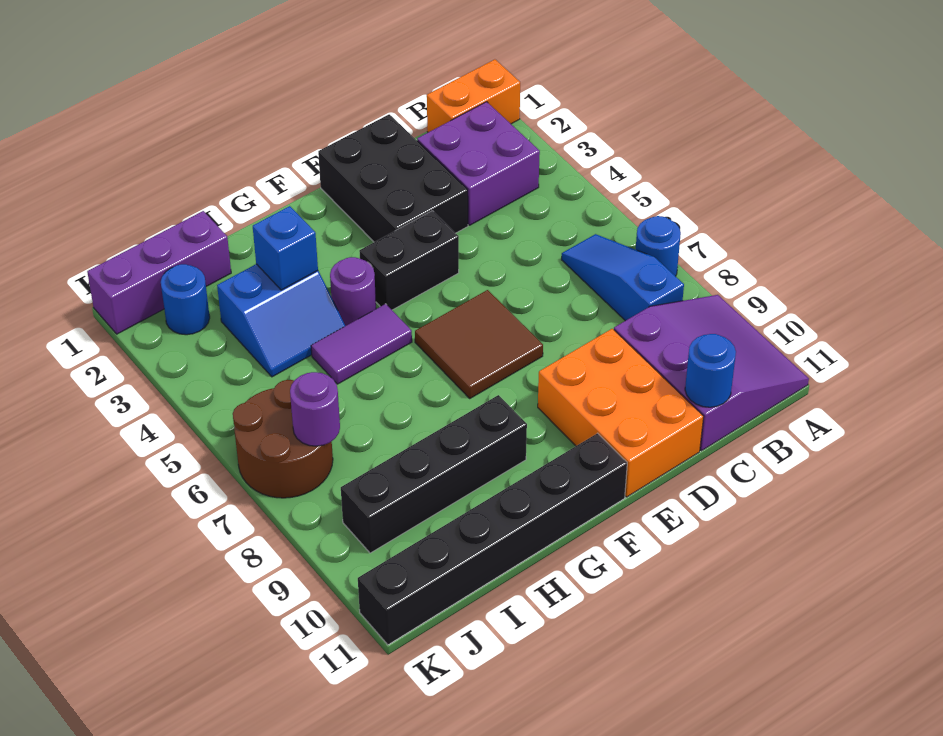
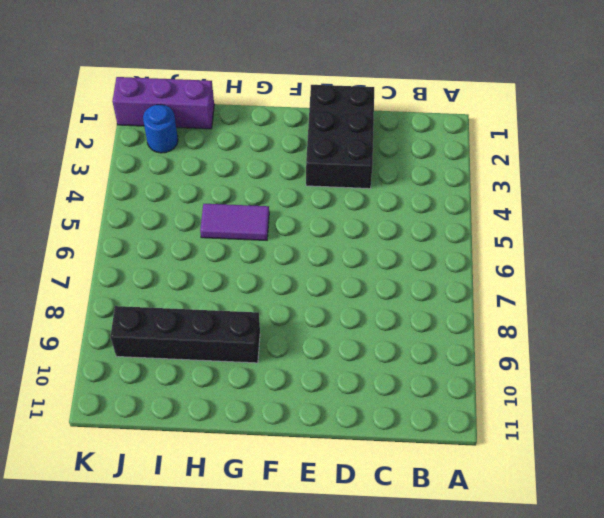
none -> orange brick A1:B1 level 1
none -> blue round brick A7 level 1
none -> purple slope A9:C11 level 1 top C

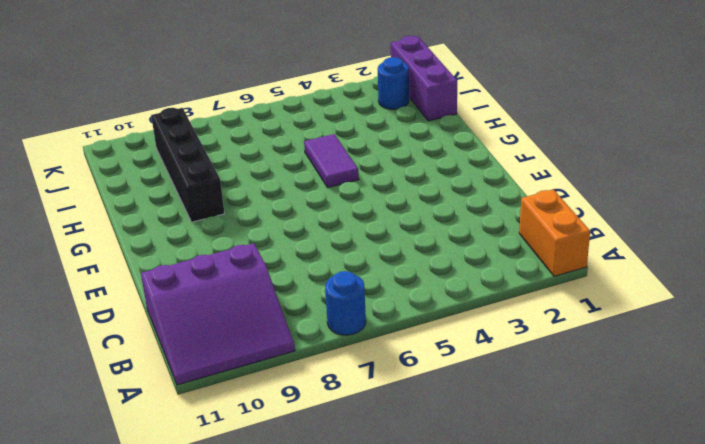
none -> purple brick B2:C3 level 1
none -> blue slope B6:B8 level 1 top 8
none -> black brick D1:E3 level 1

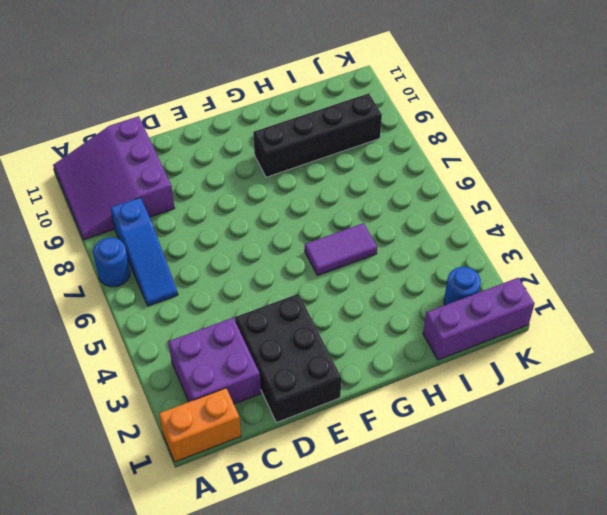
none -> orange brick D9:E11 level 1
none -> black brick E4:F4 level 1
none -> brown tile E6:F7 level 1

